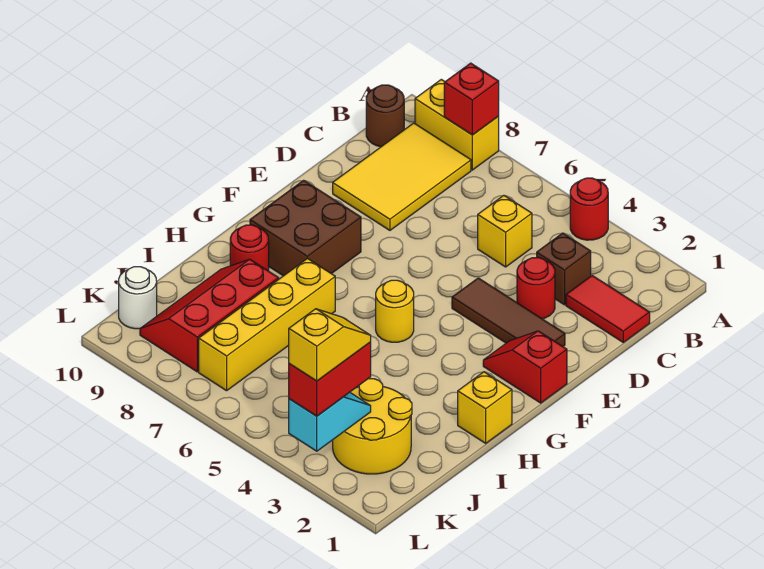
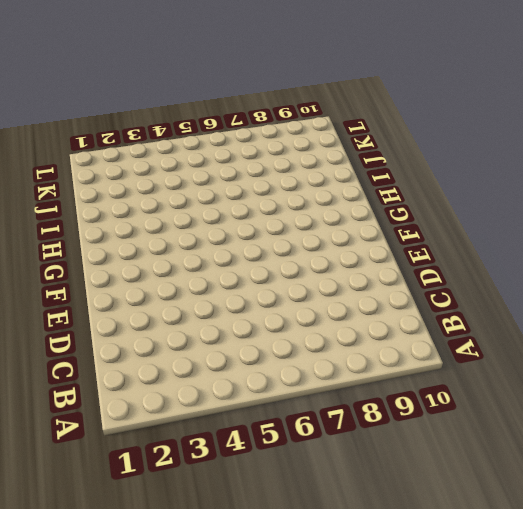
none -> red round brick A4 level 1
none -> yellow brick A8:A9 level 1
none -> yellow tile B8:D9 level 1

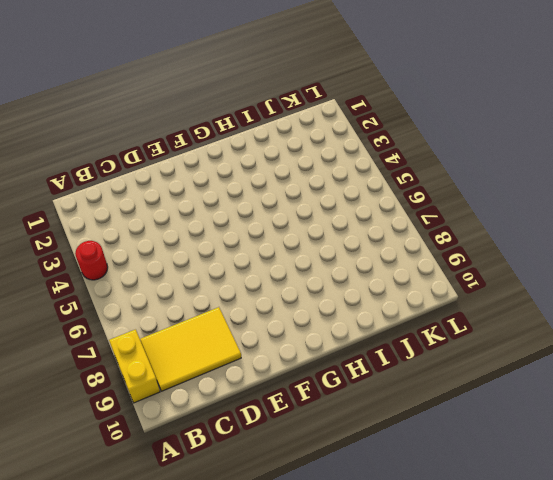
none -> brown round brick B10 level 1
none -> red tile C1:C2 level 1
none -> brown brick C3 level 1

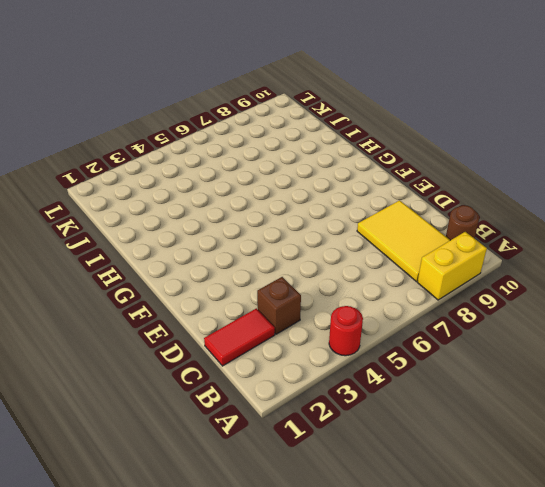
none -> yellow brick C5 level 1
none -> red round brick D3 level 1
none -> brown tile E2:E4 level 1

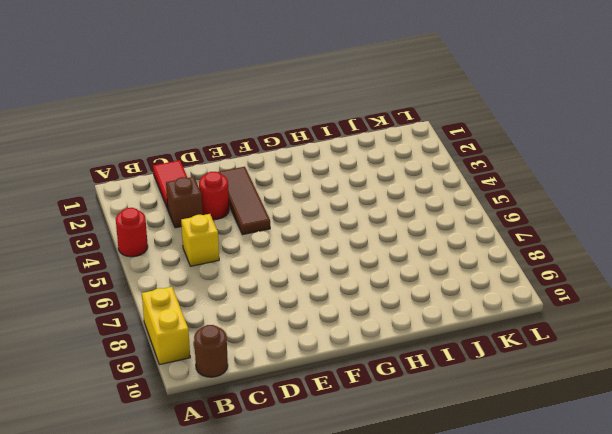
none -> yellow tile B8:D9 level 1
none -> red slope F1:F2 level 1 top 1
none -> brown brick F8:G9 level 1

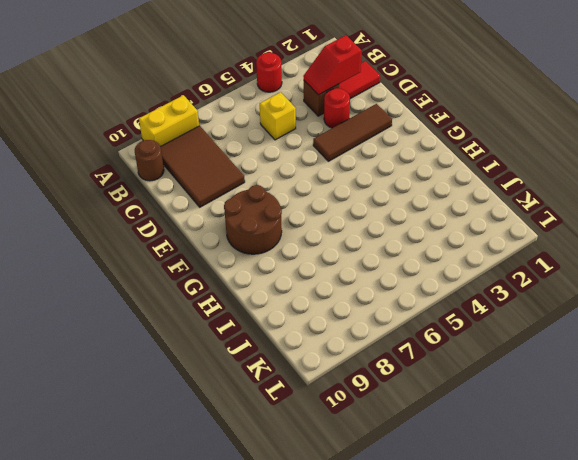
brown tile B8:D9 level 1 -> yellow tile B8:D9 level 1
red slope C2:C3 level 2 top 2 -> red slope F1:F2 level 1 top 1
brown round brick F8:G9 level 1 -> brown brick F8:G9 level 1
none -> yellow round brick G5 level 1
none -> yellow brick H1 level 1
none -> yellow brick H7:K7 level 1

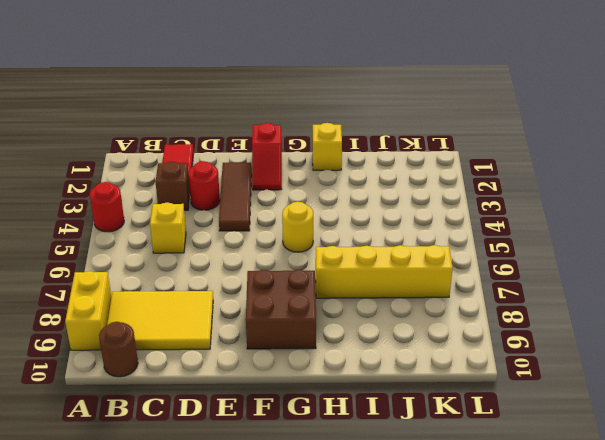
none -> red round brick H9 level 1
none -> red slope I8:K9 level 1 top 8
none -> yellow round brick J2:K3 level 1

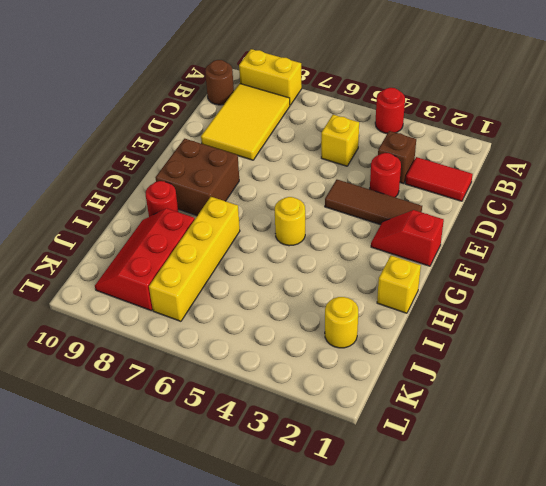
yellow round brick J2 level 1 -> yellow round brick J2:K3 level 1
none -> white round brick K10 level 1
none -> red brick A8 level 2
none -> cyan slope K3:L3 level 2 top L

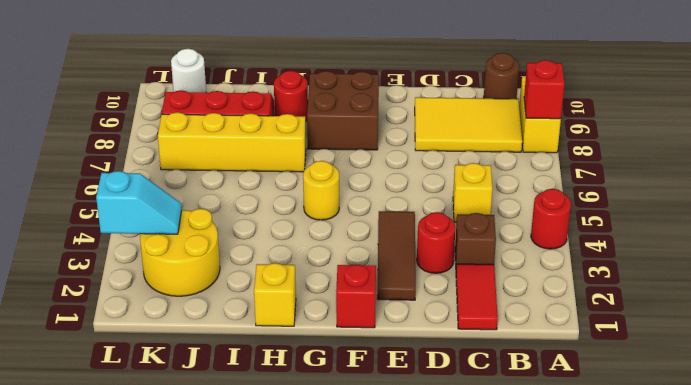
none -> red brick K3:L3 level 3
none -> yellow slope K3:L3 level 4 top L

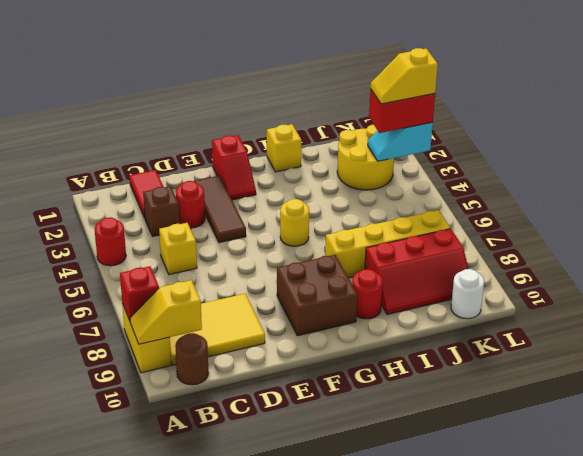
yellow slope A9:B9 level 2 top B -> none

